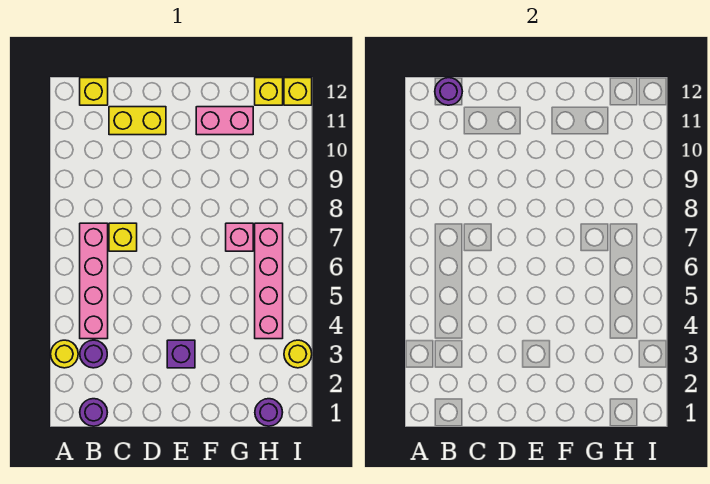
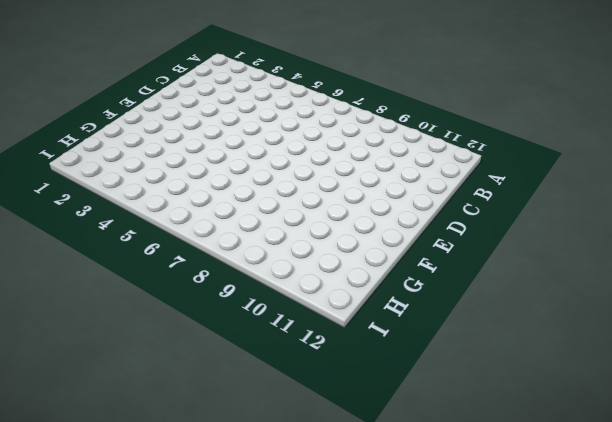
none -> yellow round brick A3 level 1
none -> purple round brick B1 level 1
none -> purple round brick B3 level 1

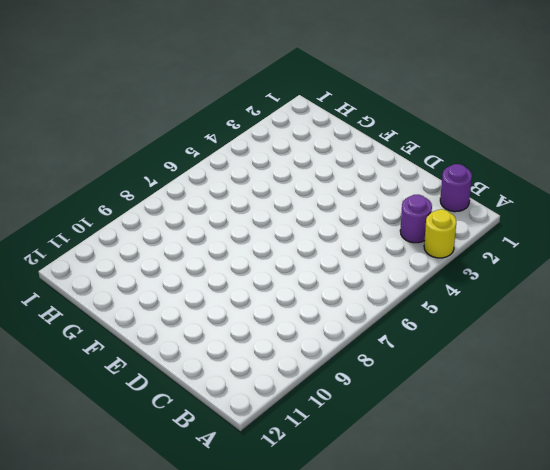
none -> pink brick B4:B7 level 1
none -> yellow brick B12 level 1
none -> yellow brick C7 level 1

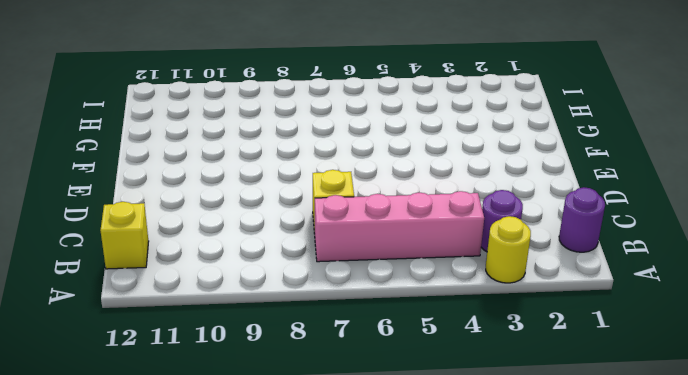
none -> yellow brick C11:D11 level 1
none -> purple brick E3 level 1
none -> pink brick F11:G11 level 1

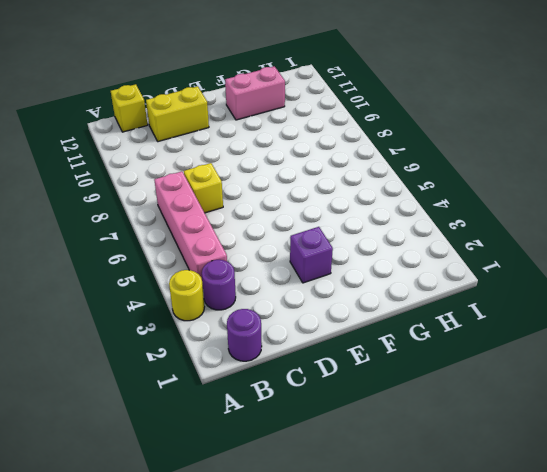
none -> pink brick G7 level 1
none -> purple round brick H1 level 1
none -> pink brick H4:H7 level 1

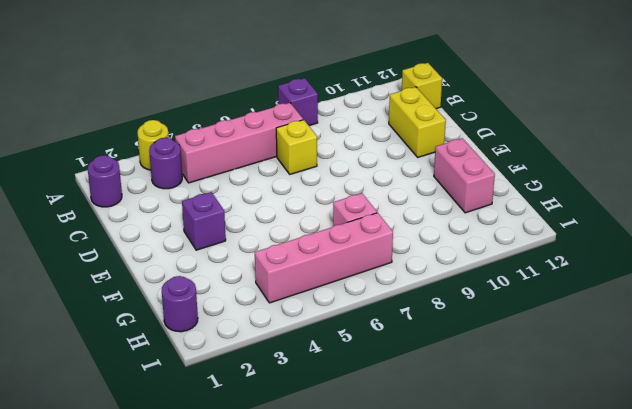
purple brick A8 level 1 -> none
none -> yellow brick H12 level 1
none -> yellow round brick I3 level 1
none -> yellow brick I12 level 1

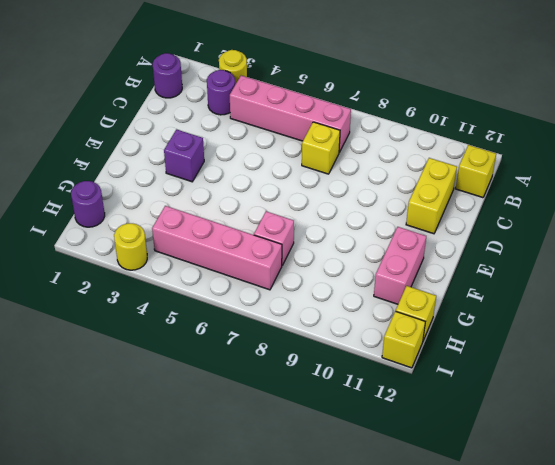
none -> purple round brick B12 level 2

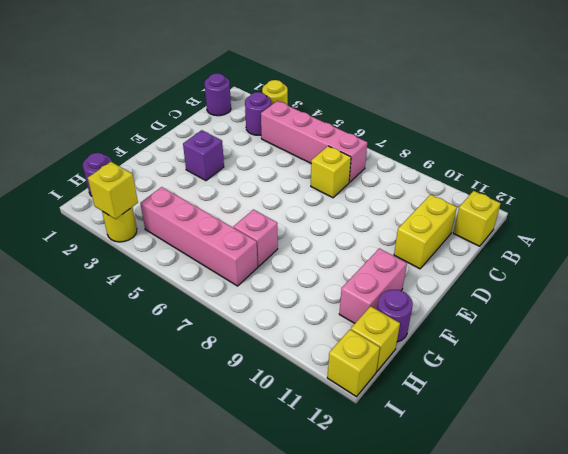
purple round brick G12 level 1 -> purple round brick B12 level 2
yellow brick I3 level 2 -> none

